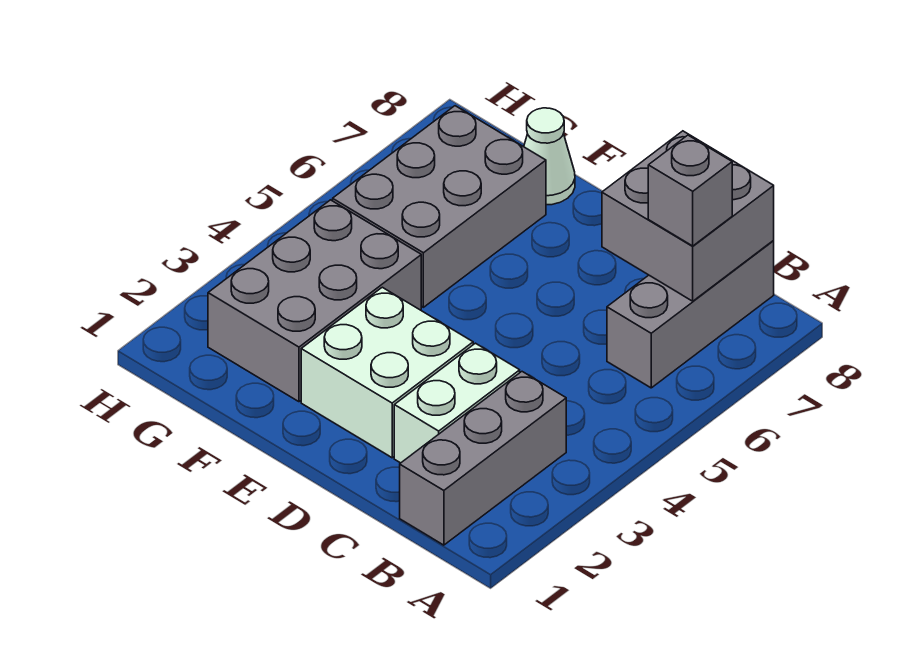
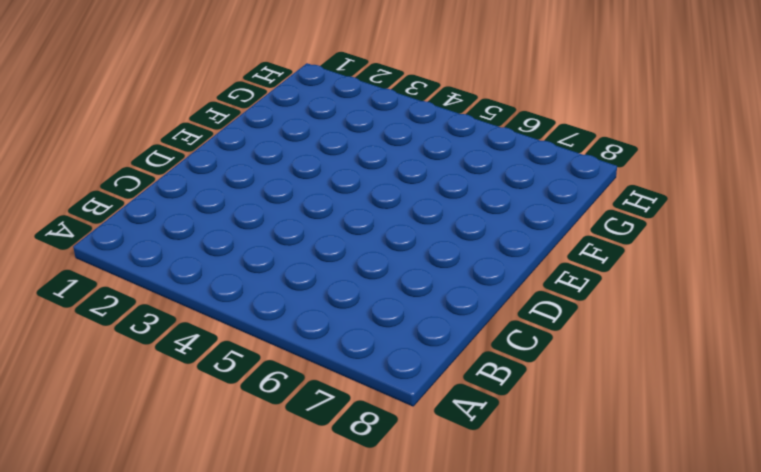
none -> grey brick B1:B3 level 1
none -> grey brick B6:B8 level 1

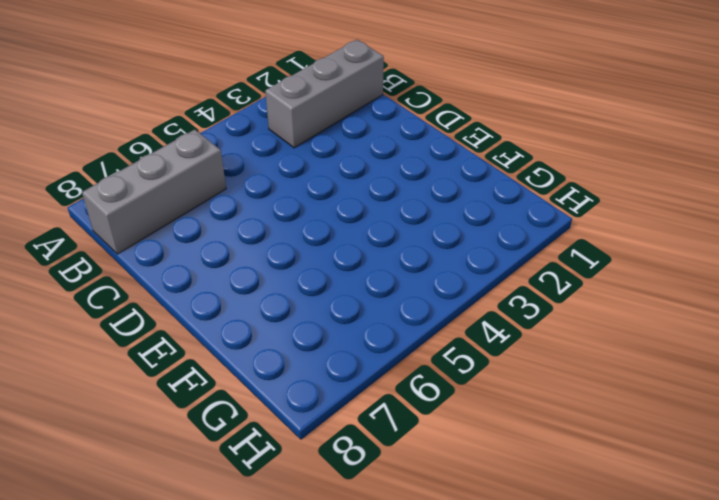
none -> white brick C2:C3 level 1
none -> white brick D2:E3 level 1

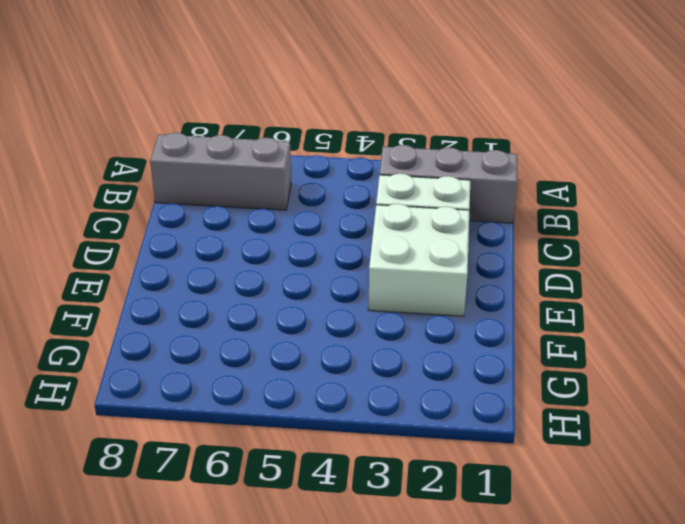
none -> grey brick F2:G4 level 1
none -> grey brick F5:G7 level 1

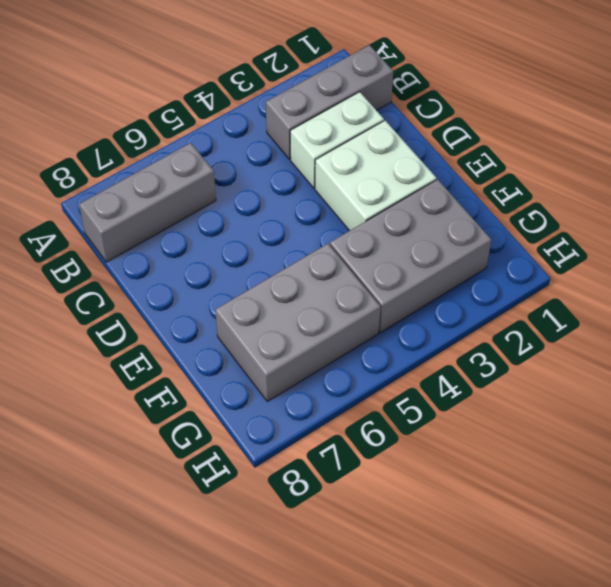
none -> white cone F8 level 1
none -> grey brick B7:C8 level 2

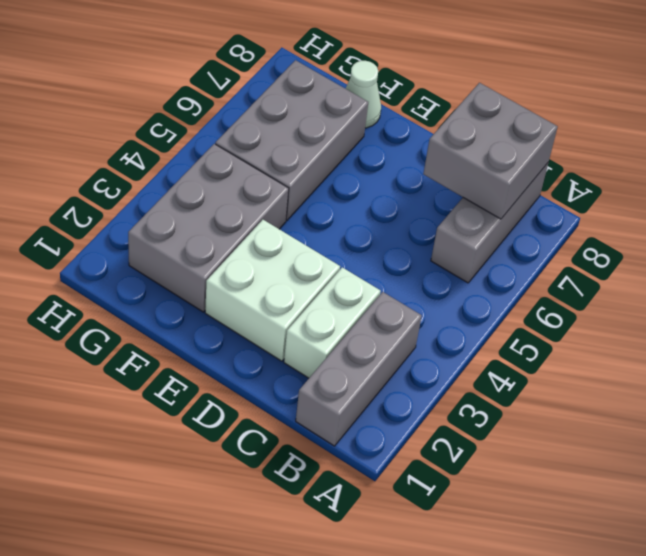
none -> grey brick B7 level 3

